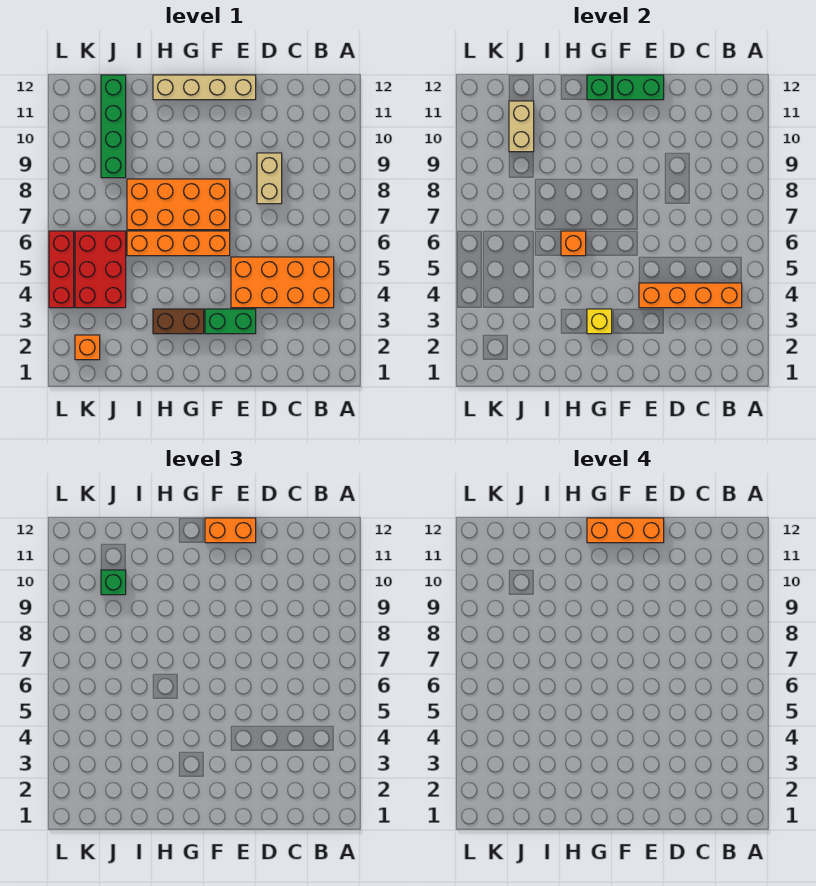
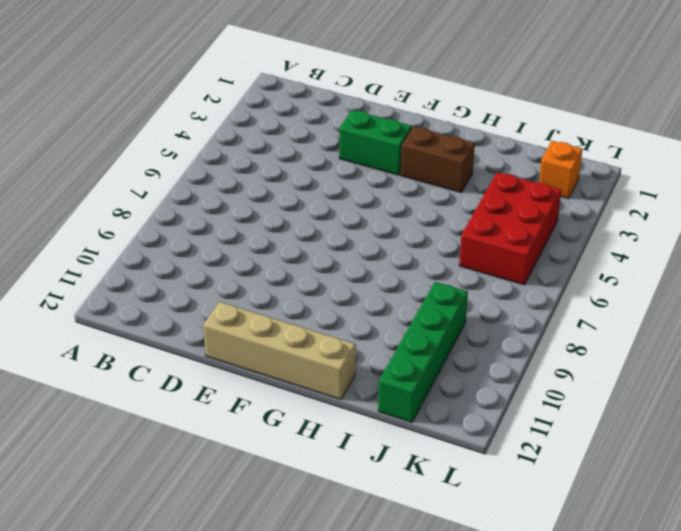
none -> orange brick B4:E5 level 1
none -> tan brick D8:D9 level 1
none -> orange brick F6:I6 level 1

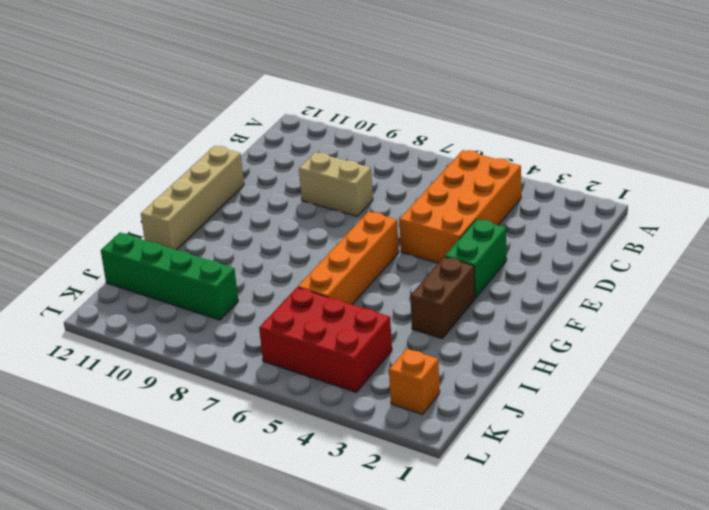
none -> orange brick F7:I8 level 1
none -> red brick L4:L6 level 1
none -> orange brick B4:E4 level 2

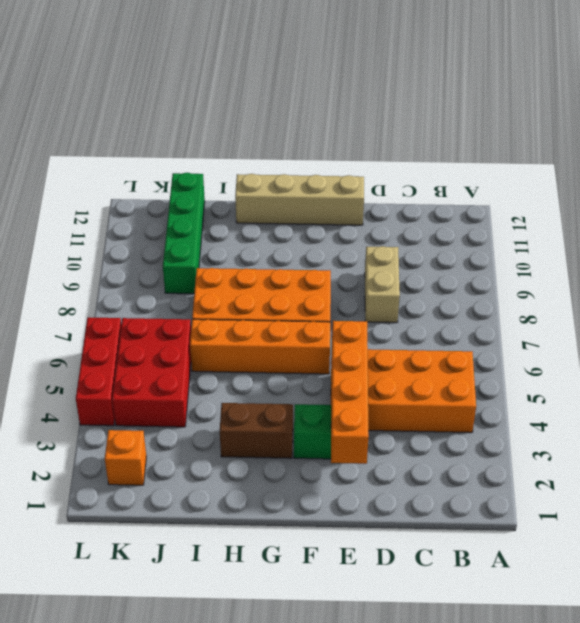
orange brick E2:E5 level 2 -> orange brick B4:E4 level 2
none -> green brick E12:F12 level 2
none -> yellow brick G3 level 2
none -> green brick G12 level 2

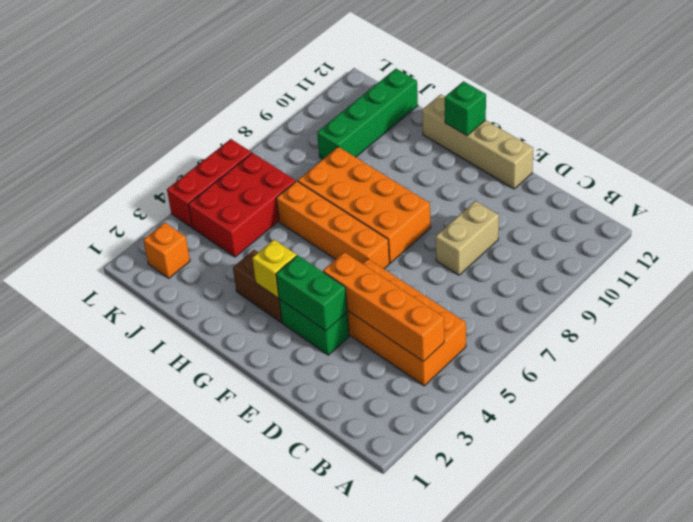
green brick E3:F3 level 2 -> green brick E12:F12 level 2
none -> orange brick H6 level 2
none -> tan brick J10:J11 level 2
none -> orange brick E12:F12 level 3

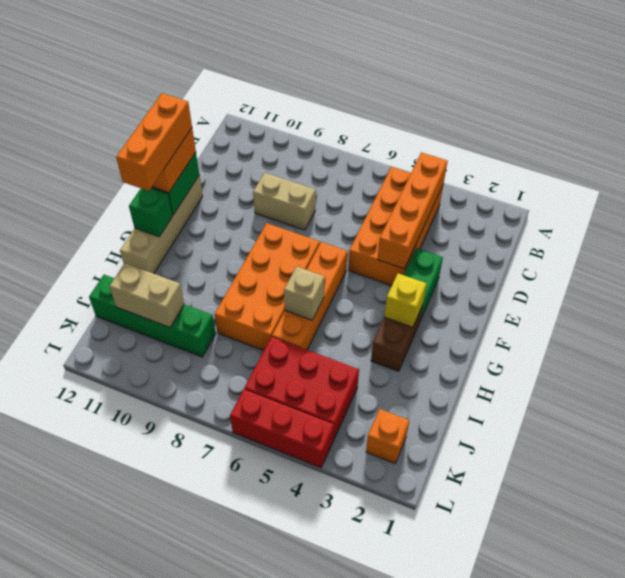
tan brick H6 level 2 -> orange brick H6 level 2
none -> green brick J10 level 3

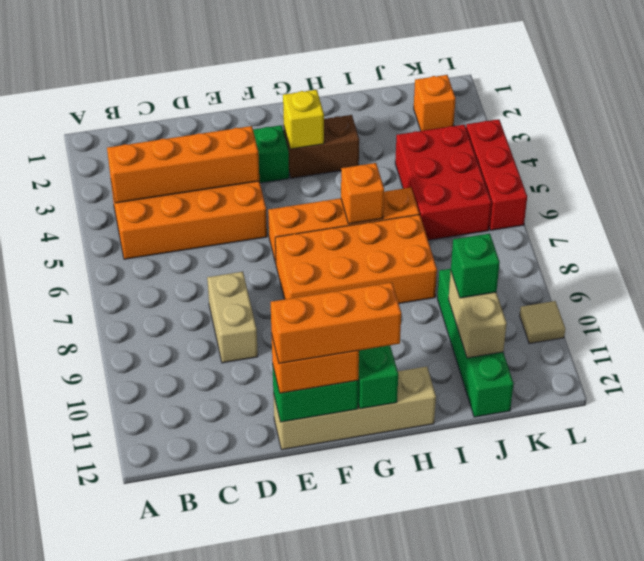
tan tile L10 level 1 -> none

